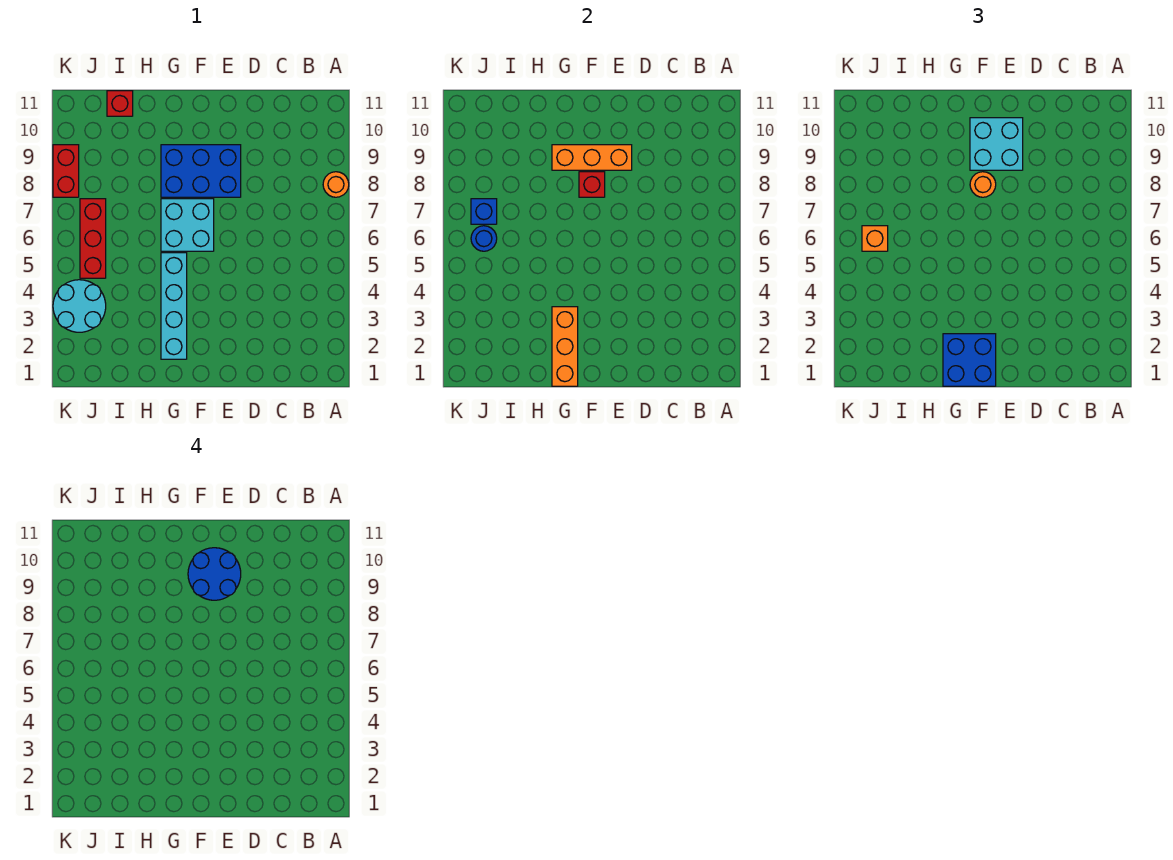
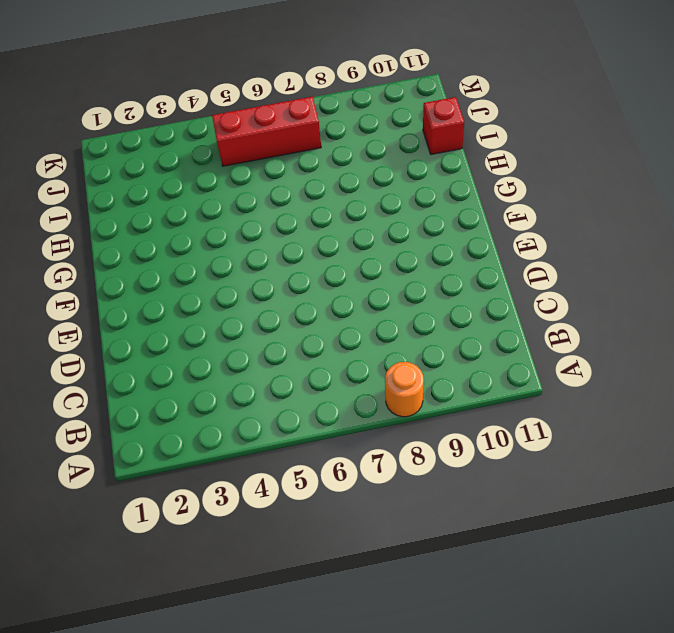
none -> blue brick E8:G9 level 1
none -> cyan brick F6:G7 level 1
none -> cyan brick G2:G5 level 1

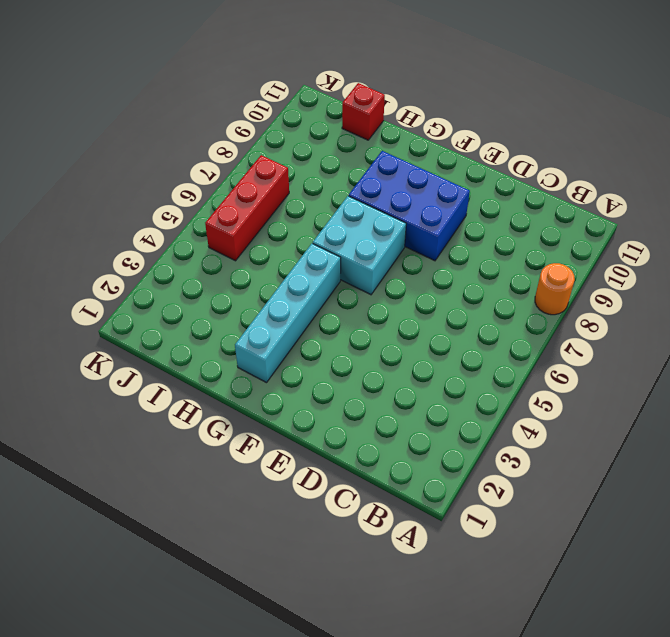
none -> cyan round brick J3:K4 level 1
none -> red brick K8:K9 level 1
none -> orange brick E9:G9 level 2

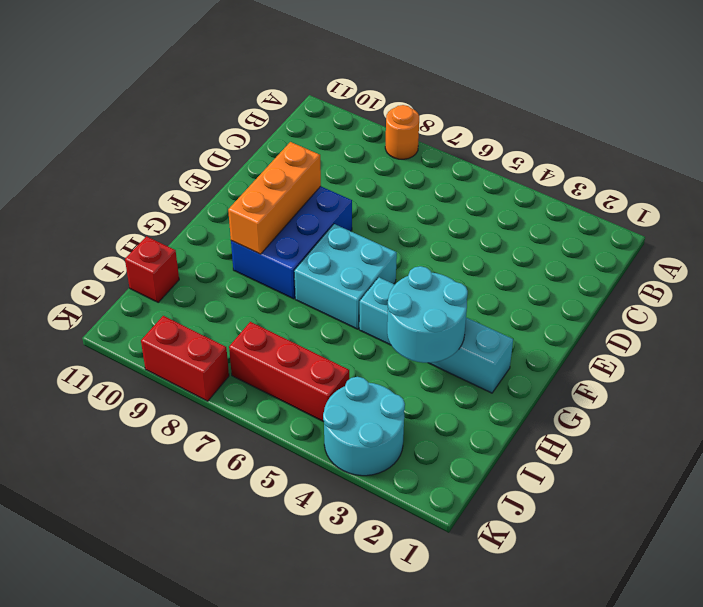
cyan round brick G3:H4 level 2 -> orange brick G1:G3 level 2
none -> red brick F8 level 2
none -> blue round brick J6 level 2
none -> blue brick J7 level 2

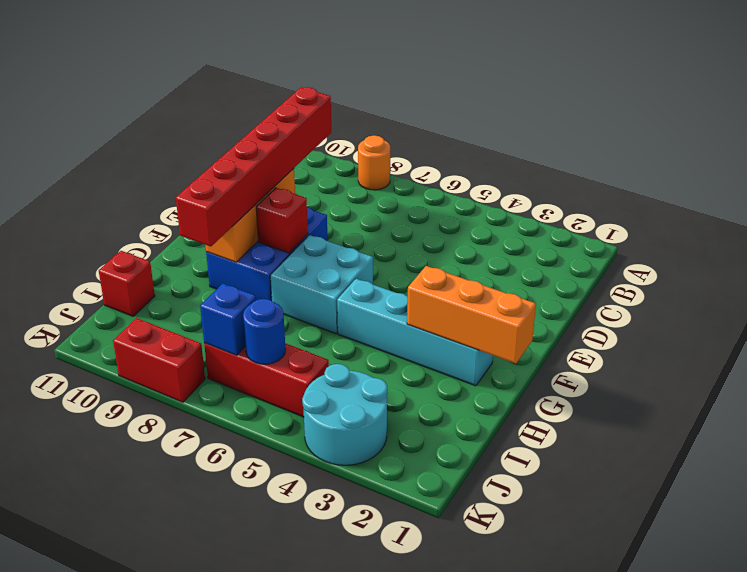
red brick C9:H9 level 3 -> cyan brick E9:F10 level 3
none -> blue brick F1:G2 level 3
none -> orange round brick F8 level 3
none -> orange brick J6 level 3

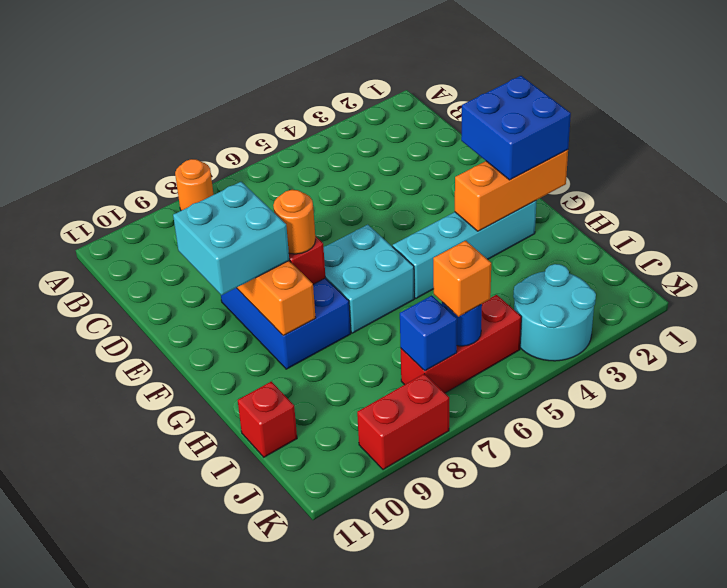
none -> blue round brick E9:F10 level 4

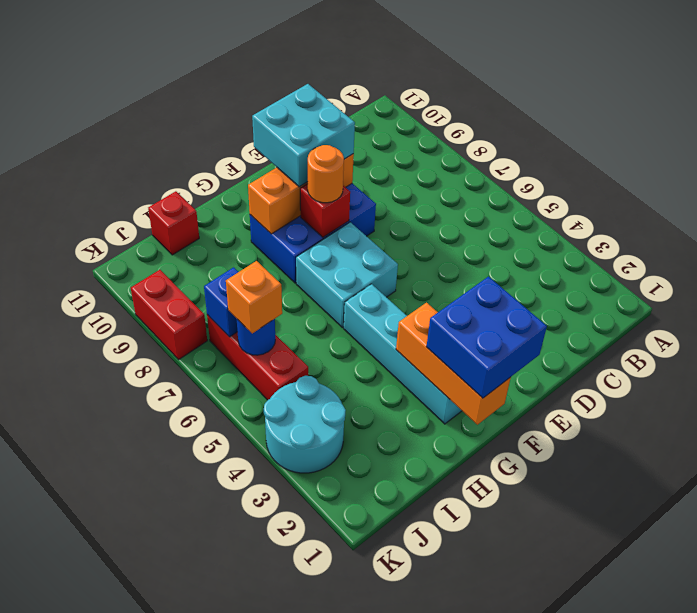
none -> orange round brick A8 level 1
none -> blue round brick E9:F10 level 4

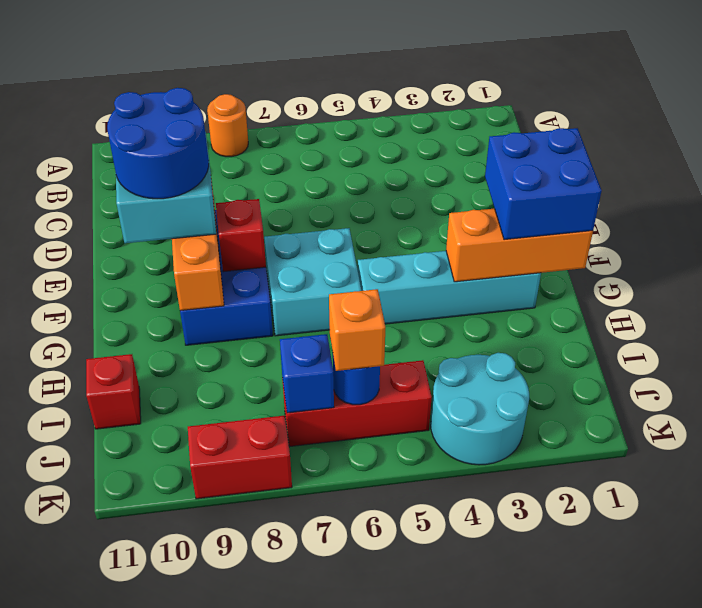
none -> orange round brick F8 level 3

